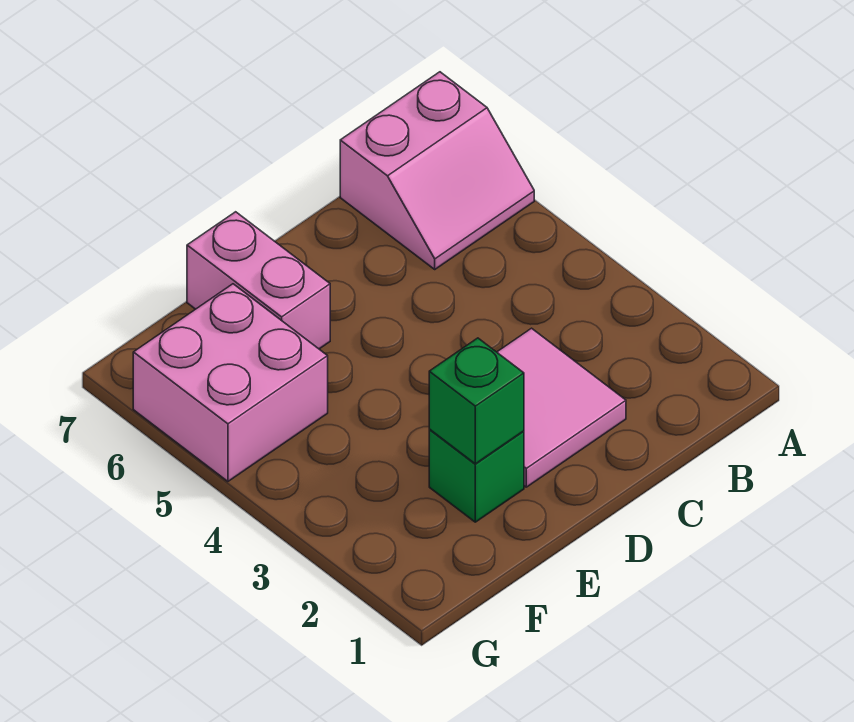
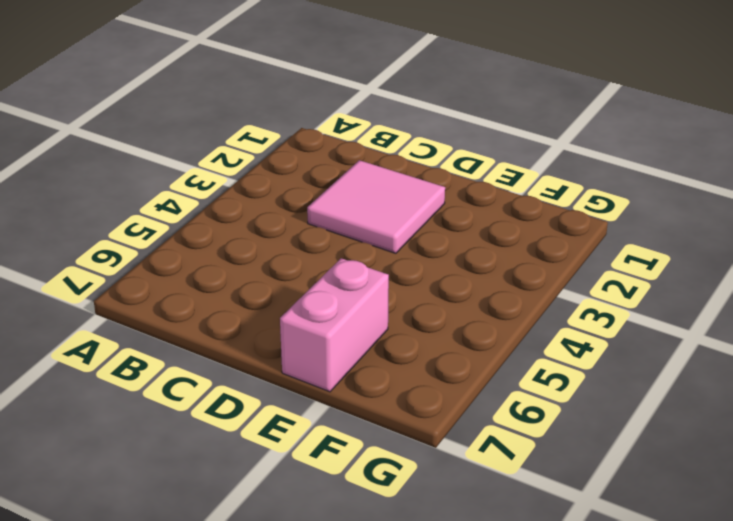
none -> pink slope A6:B7 level 1 top 7
none -> green brick E2 level 1

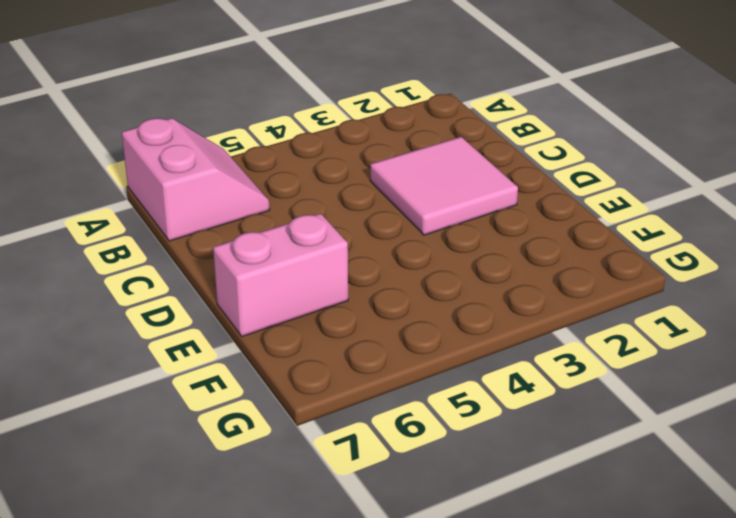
none -> green brick E2 level 1
none -> pink brick F5:G6 level 1

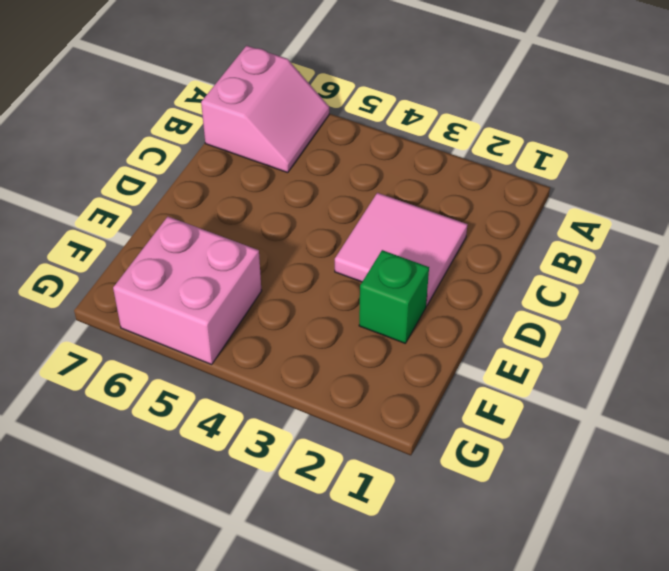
none -> pink brick E6:E7 level 1
none -> green brick E2 level 2

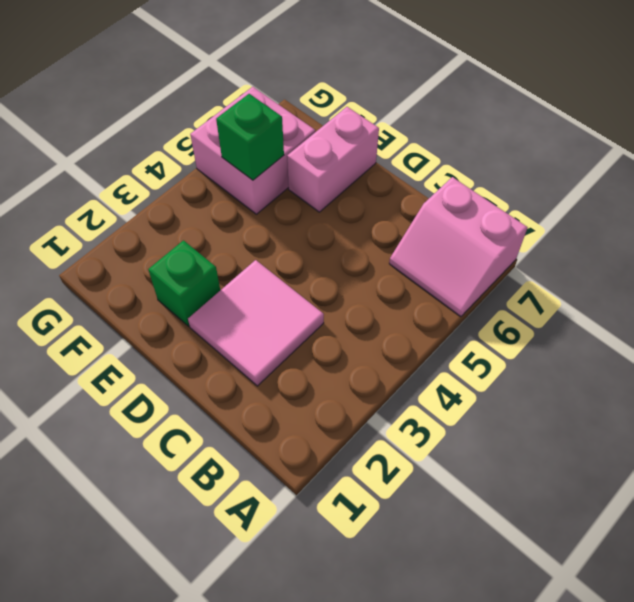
green brick F5 level 2 -> green brick E2 level 2

